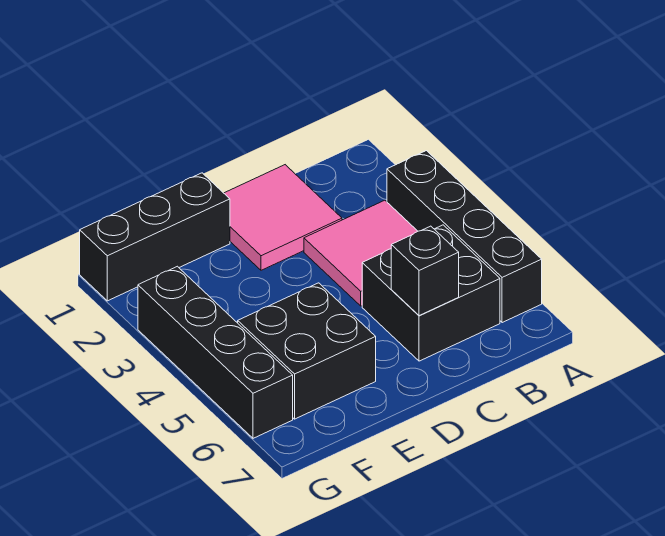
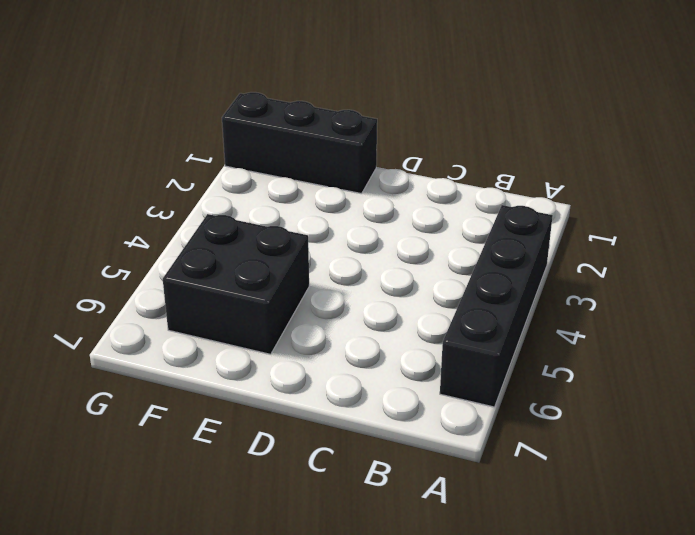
none -> pink tile B3:C4 level 1
none -> black brick B5:C6 level 1

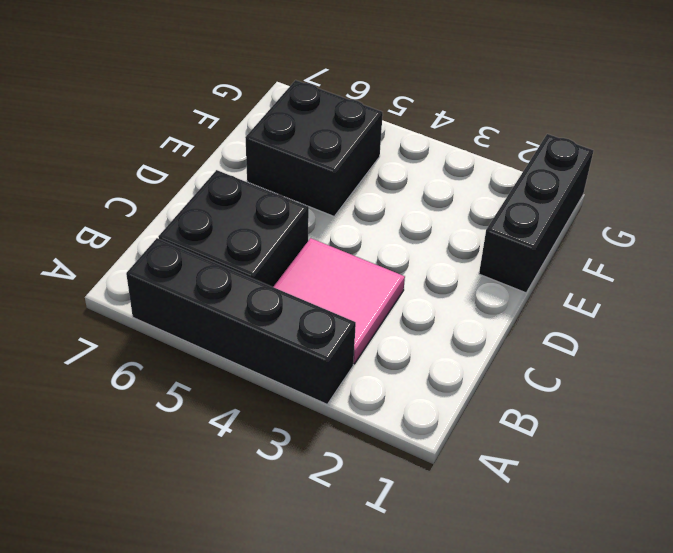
none -> pink tile C1:D2 level 1
none -> black brick G3:G6 level 1

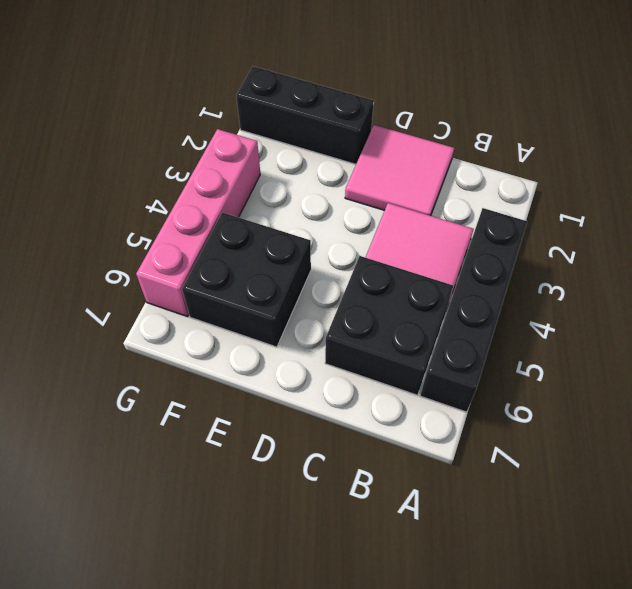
pink brick G3:G6 level 1 -> black brick G3:G6 level 1
none -> black brick C6 level 2

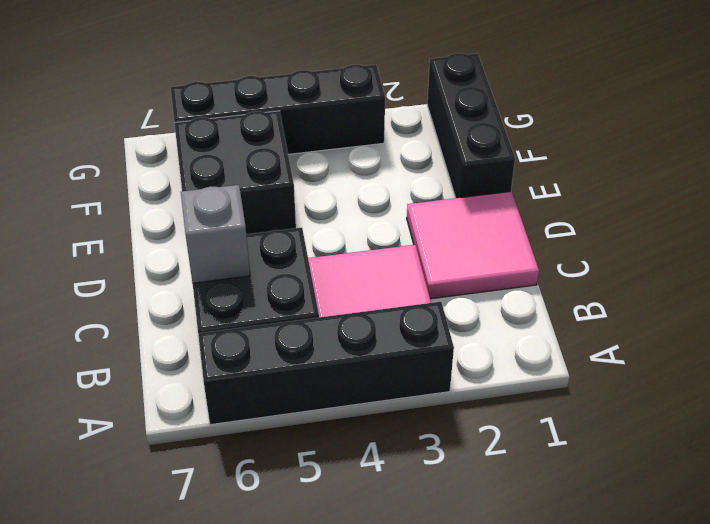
grey brick C6 level 2 -> black brick C6 level 2

